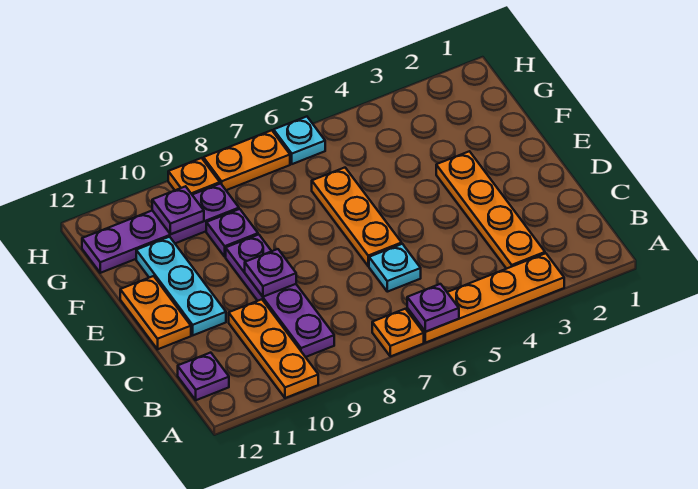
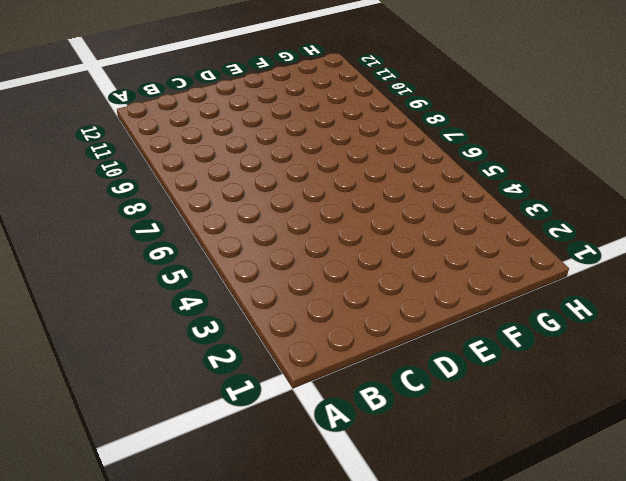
none -> orange plate A3:A6 level 1
none -> orange plate A7 level 1
none -> orange plate A10:C10 level 1

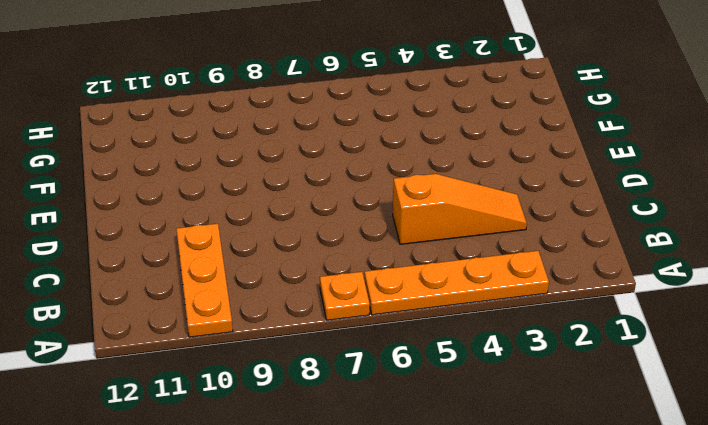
orange slope C3:C5 level 1 top 5 -> orange plate B3:E3 level 1
none -> purple plate B9:E9 level 1
none -> purple plate B12 level 1
none -> cyan plate C6 level 1

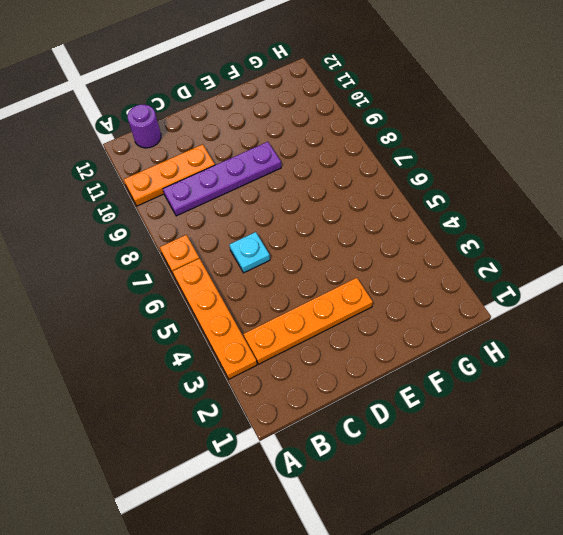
purple round brick B12 level 1 -> purple plate B12 level 1
none -> orange plate D6:F6 level 1
none -> cyan plate D11:F11 level 1
none -> orange plate D12:E12 level 1

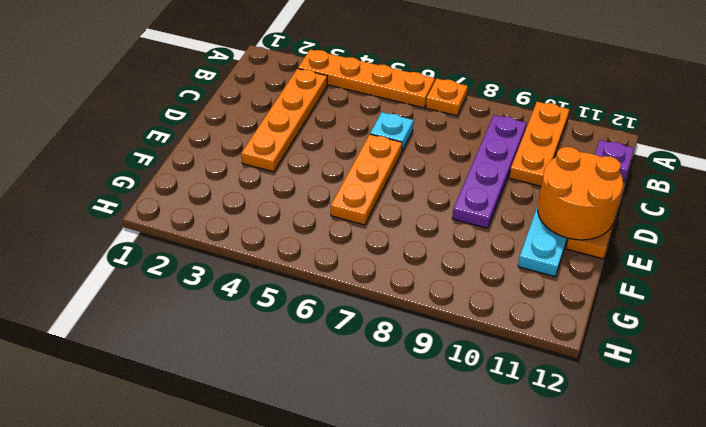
orange round brick D11:E12 level 2 -> none
none -> purple plate F9 level 1
none -> purple plate G9:G12 level 1
none -> cyan plate H6 level 1

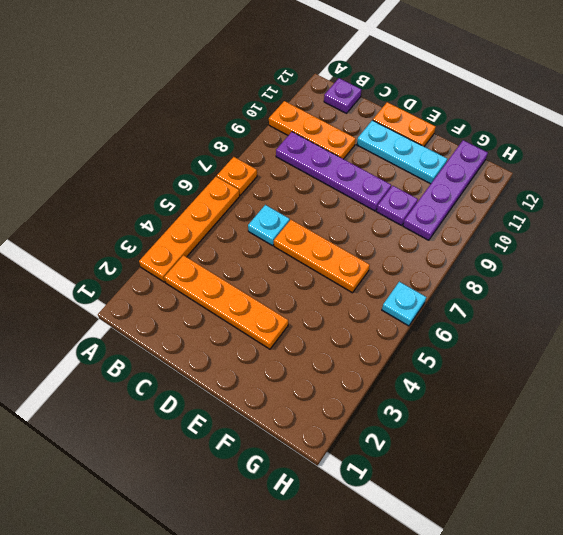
none -> orange plate H7:H8 level 1
none -> orange plate H9 level 1
none -> purple plate A6 level 2

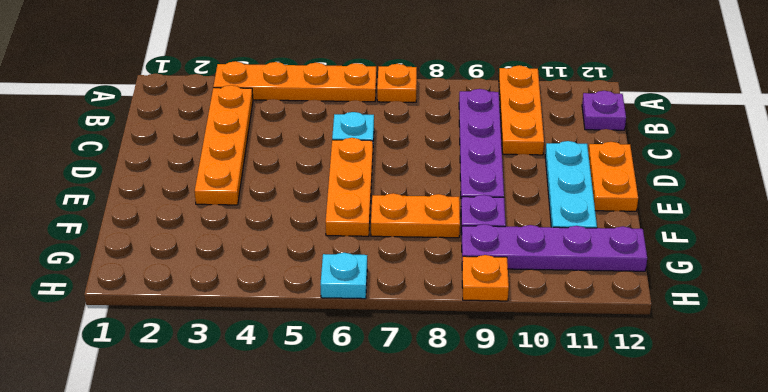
orange plate F7:F8 level 1 -> orange plate H7:H8 level 1
none -> purple plate A6 level 2
none -> purple plate D9 level 2
none -> purple plate G10 level 2

